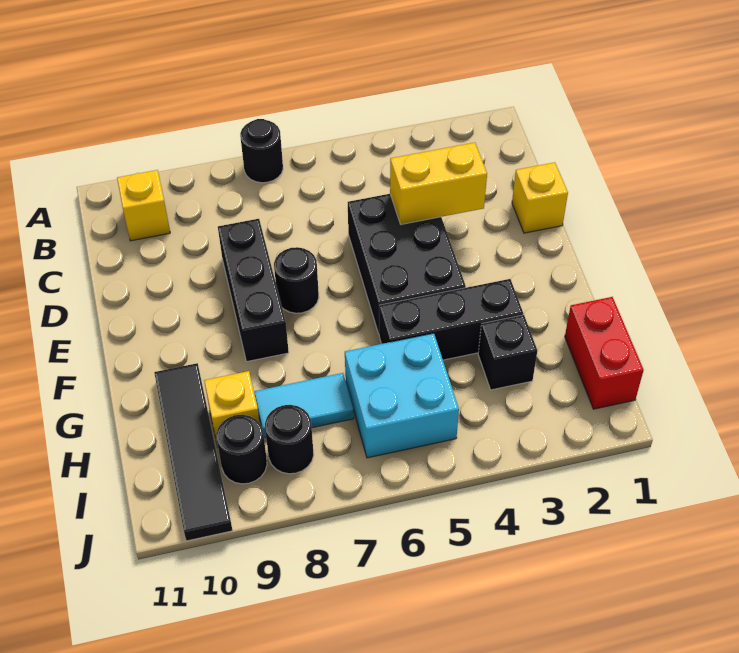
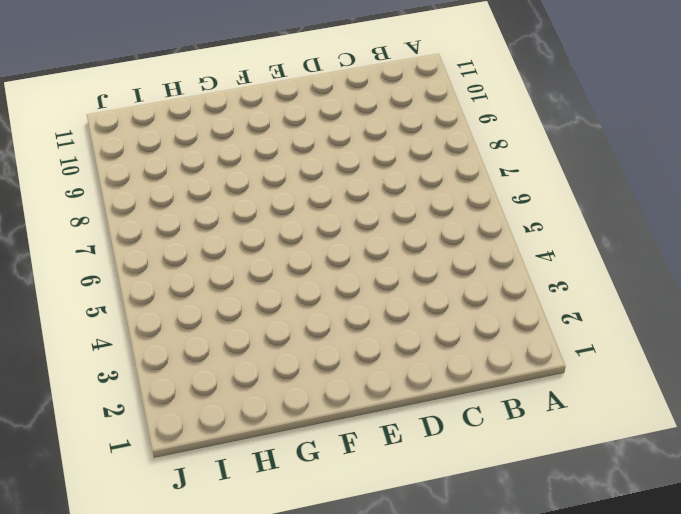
none -> black round brick A7 level 1
none -> yellow brick B10 level 1
none -> yellow brick D1 level 1

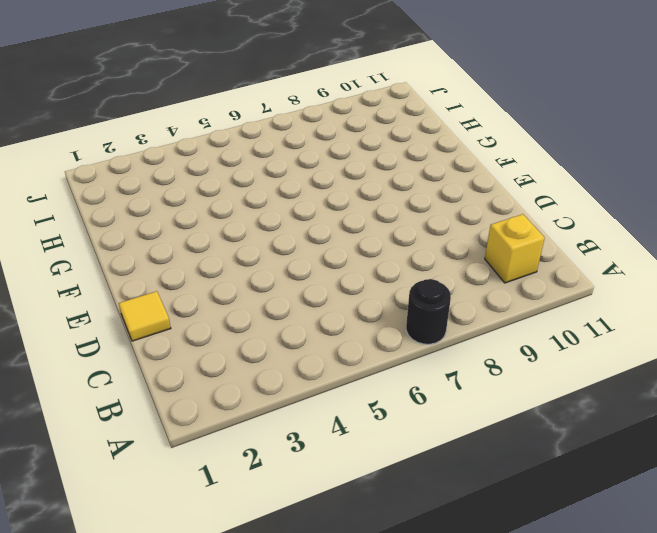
yellow tile D1 level 1 -> yellow brick D1 level 1
none -> black brick D4:F5 level 1
none -> black brick D8:F8 level 1
none -> black round brick E7 level 1

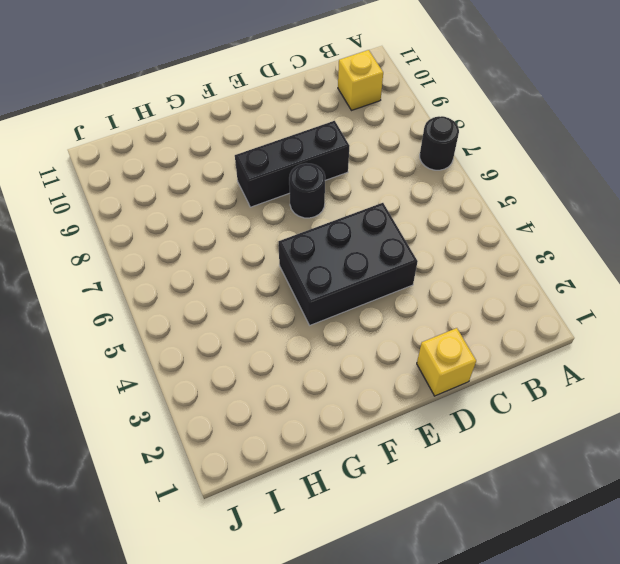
none -> black brick G3:G5 level 1
none -> black tile G10:J10 level 1
none -> red brick H1:I1 level 1

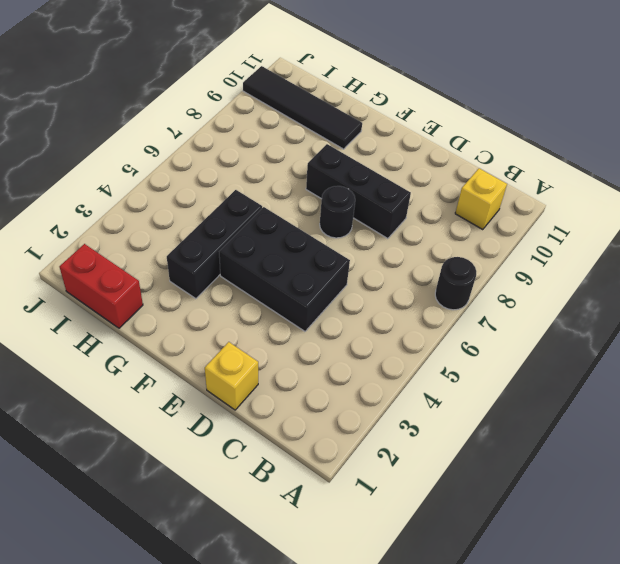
none -> black brick H3 level 1
none -> cyan brick H5:I6 level 1
none -> cyan tile H7:H8 level 1

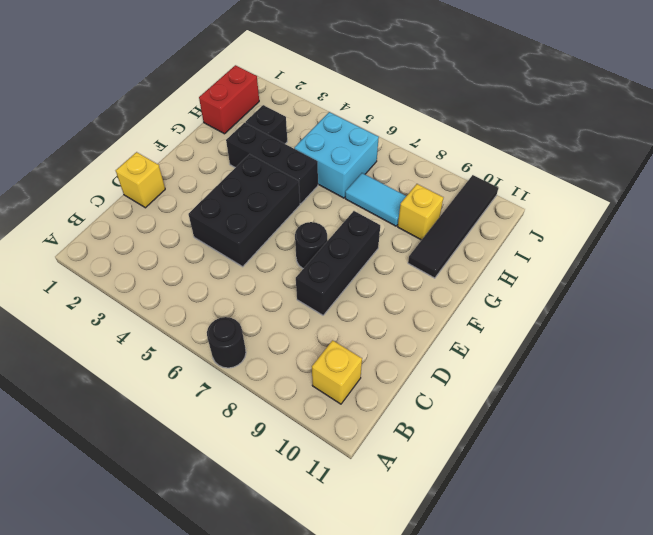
none -> black round brick I8 level 1
none -> black round brick I9 level 1
none -> yellow brick D3:D4 level 2

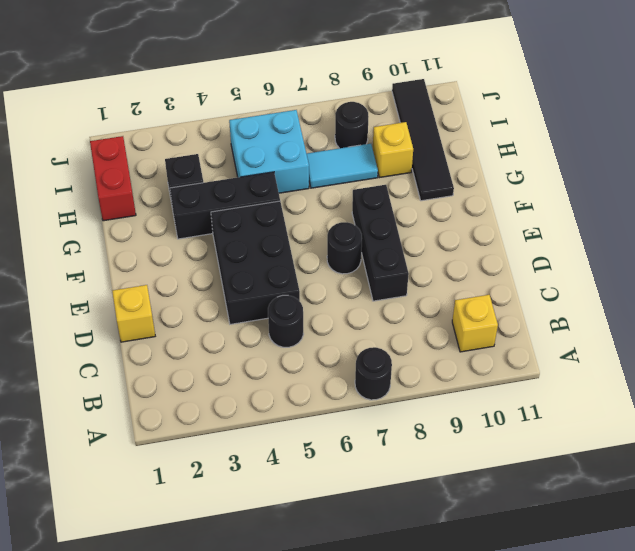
black round brick C5 level 1 -> black round brick I9 level 1
none -> yellow brick D3:D4 level 2

